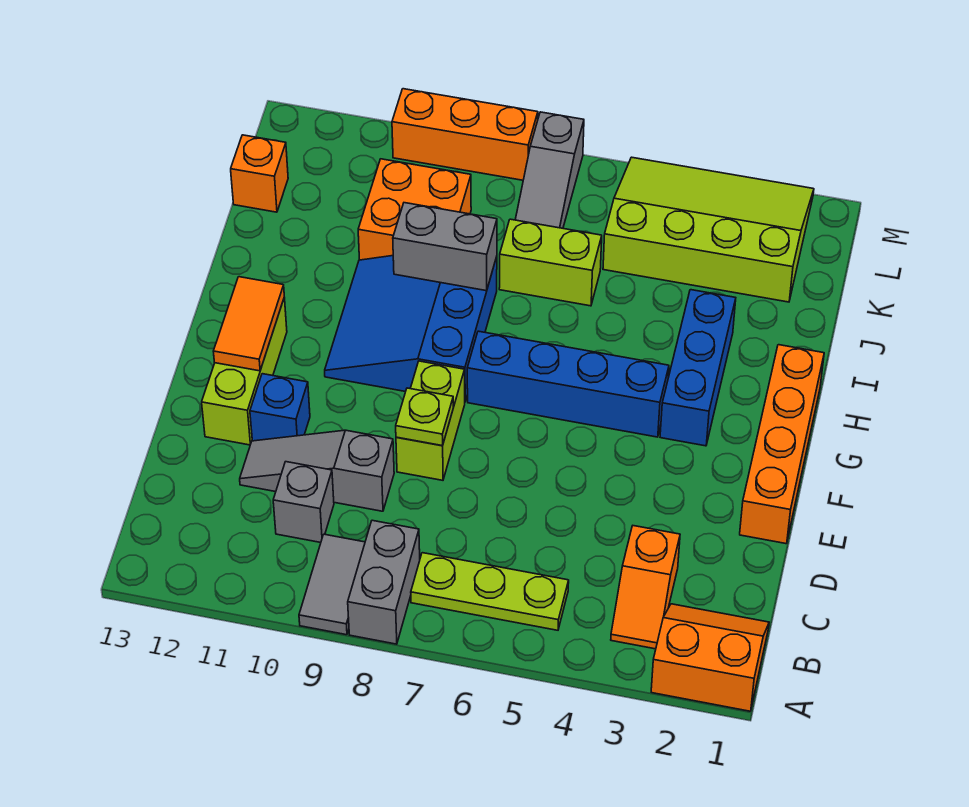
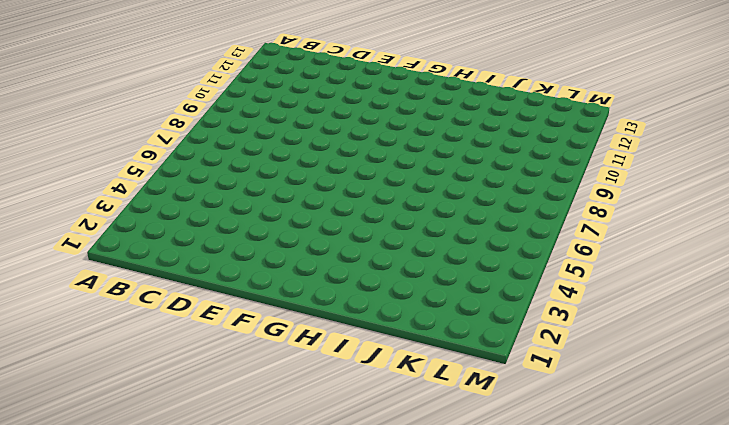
none -> orange slope A1:B2 level 1 top A
none -> grey brick A8:B8 level 1
none -> grey tile A9:B9 level 1

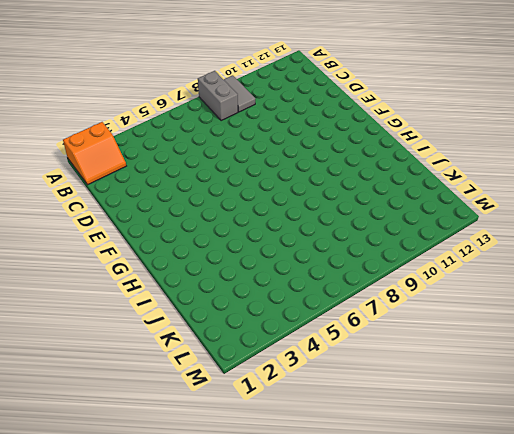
none -> orange slope B3:C3 level 1 top C
none -> lime plate B5:B7 level 1
none -> grey brick C10 level 1

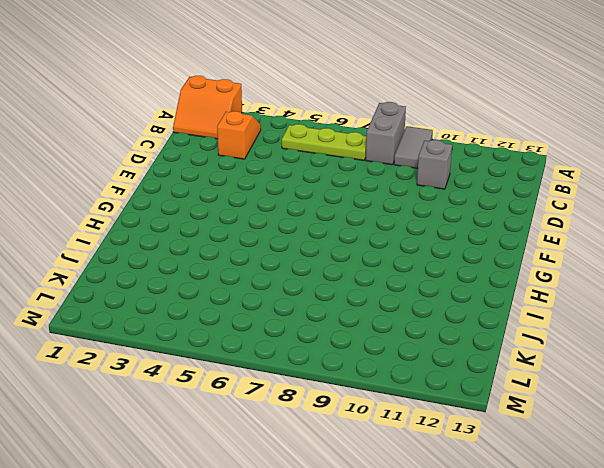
none -> grey slope D9:D11 level 1 top 9
none -> orange brick E1:H1 level 1
none -> lime brick E8:F8 level 1

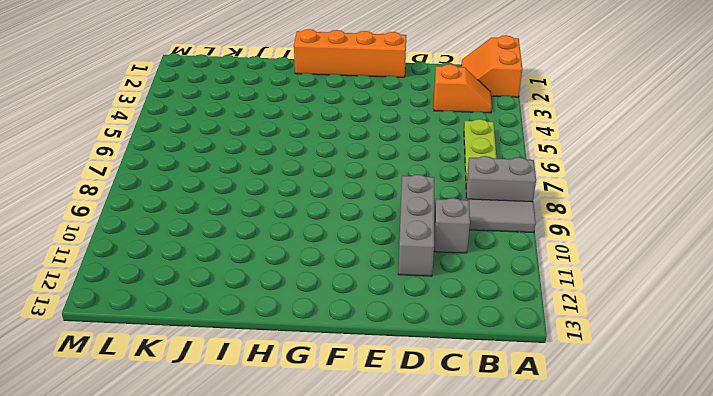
grey brick D9:D11 level 1 -> grey slope D9:D11 level 1 top 9
none -> lime brick E8:F8 level 1
none -> blue brick E11 level 1
none -> lime brick E12:G12 level 1

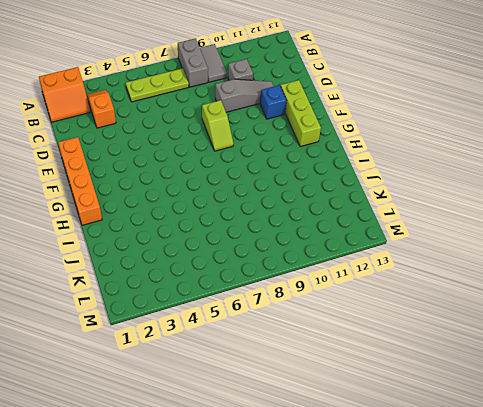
lime slope E8:F8 level 1 top E -> lime brick E8:F8 level 1
none -> blue brick G3:I3 level 1
none -> blue brick G4:G7 level 1
none -> blue slope G8:I10 level 1 top 8

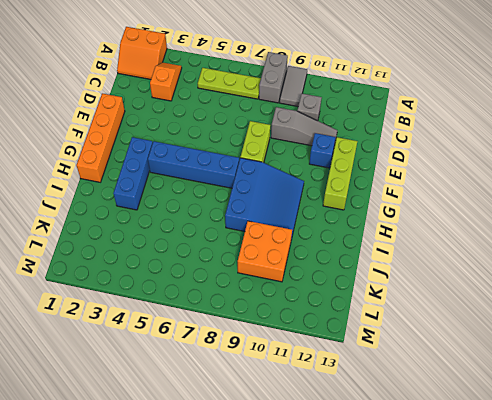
none -> lime brick J6:J7 level 1
none -> lime slope K2:M5 level 1 top K
none -> grey slope K7:M7 level 1 top M

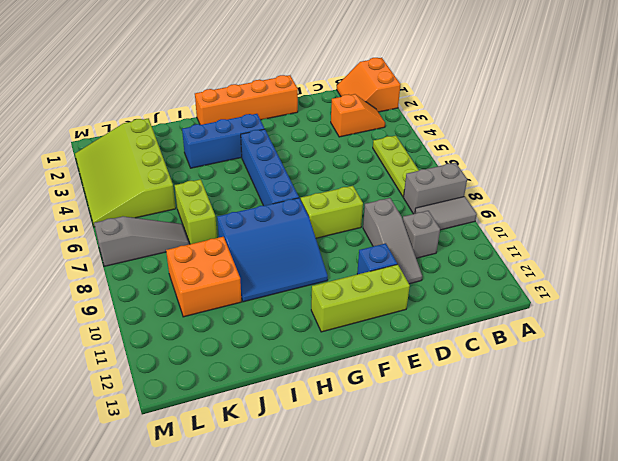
none -> orange brick K13 level 1
none -> orange brick M8:M10 level 1
none -> lime plate E8 level 2

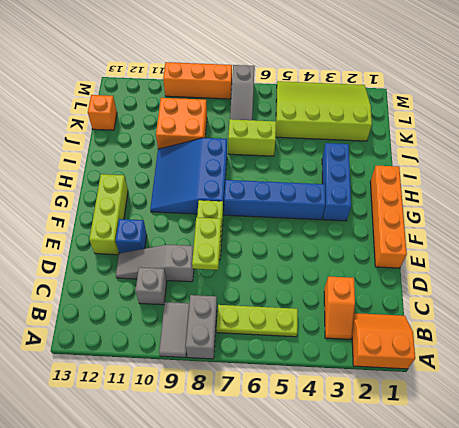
lime plate D8:E8 level 2 -> lime plate E8 level 2
none -> orange tile F12:G12 level 2
none -> grey brick I8:I9 level 2

